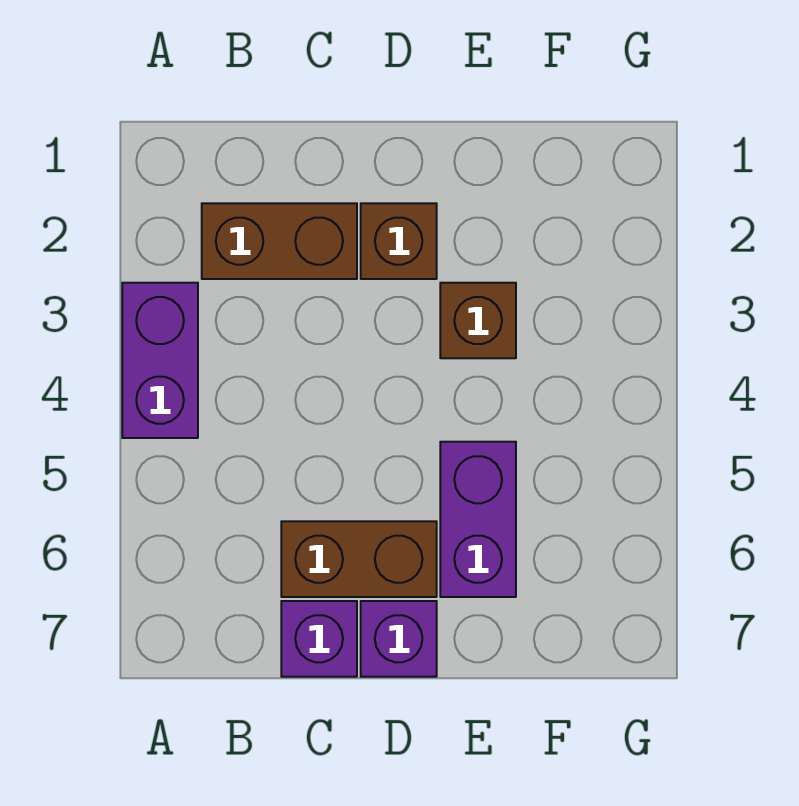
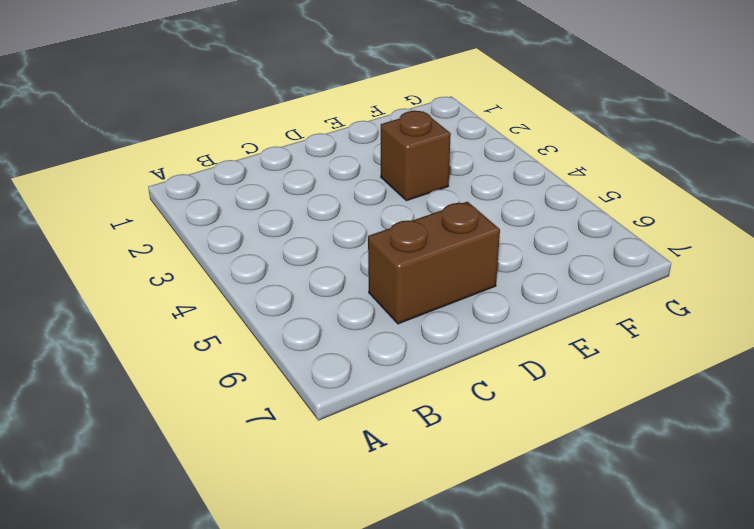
none -> purple brick A3:A4 level 1
none -> brown brick B2:C2 level 1

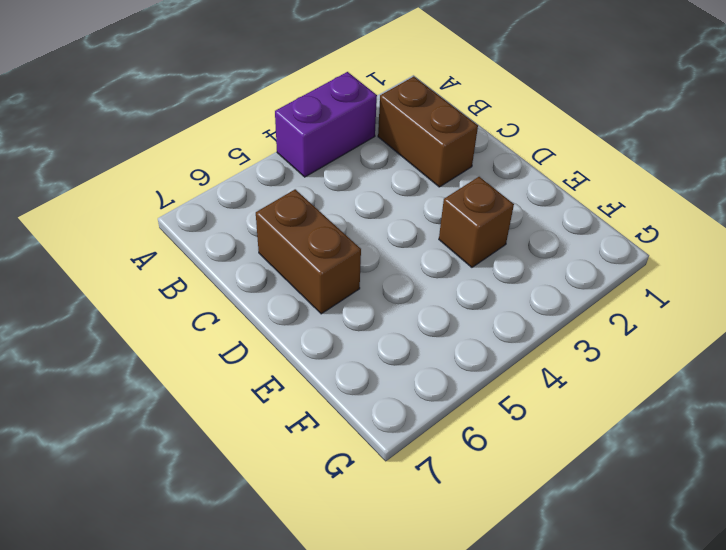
none -> purple brick C7 level 1
none -> brown brick D2 level 1

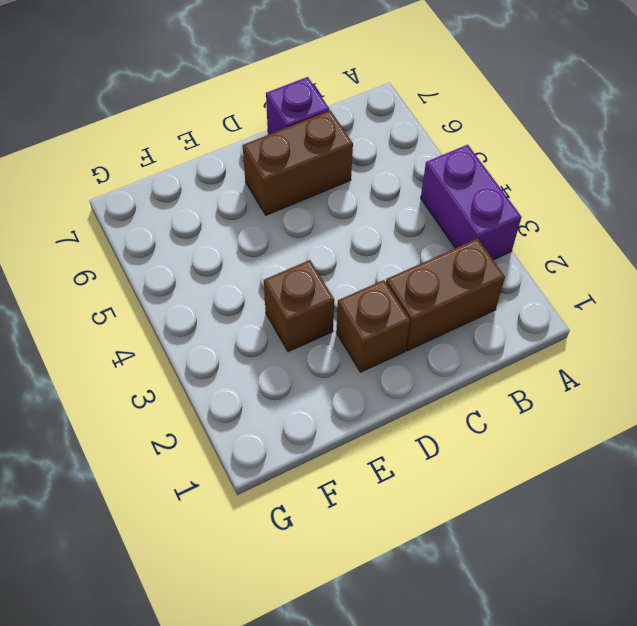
none -> purple brick D7 level 1
none -> purple brick E5:E6 level 1

